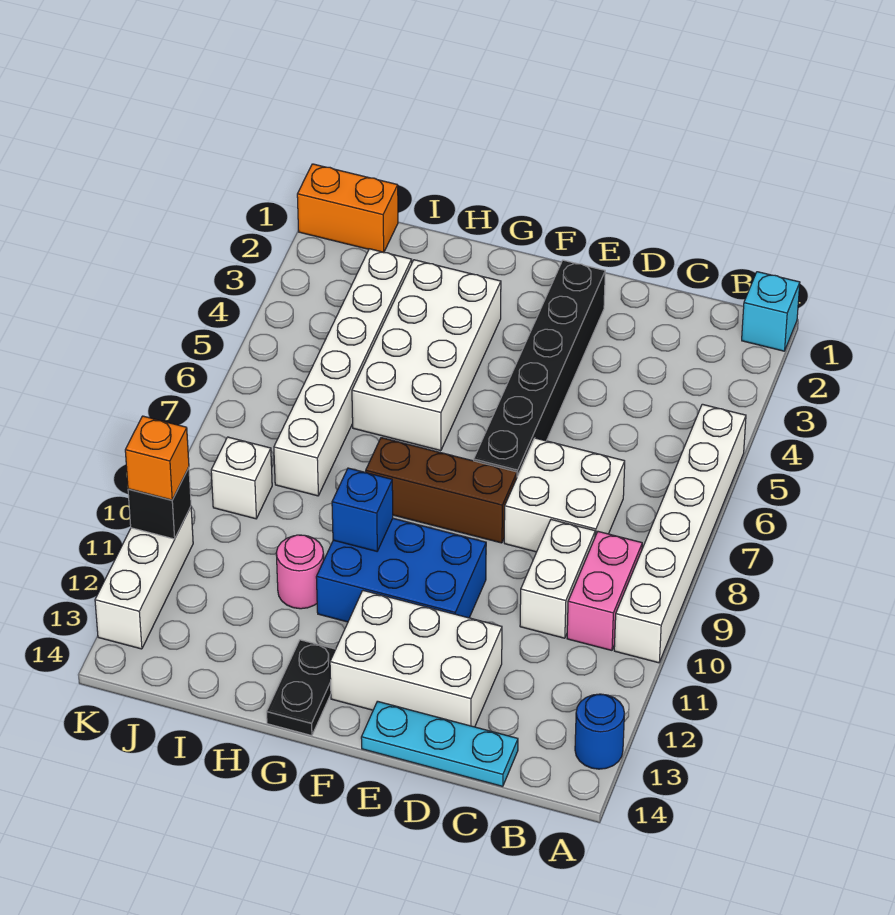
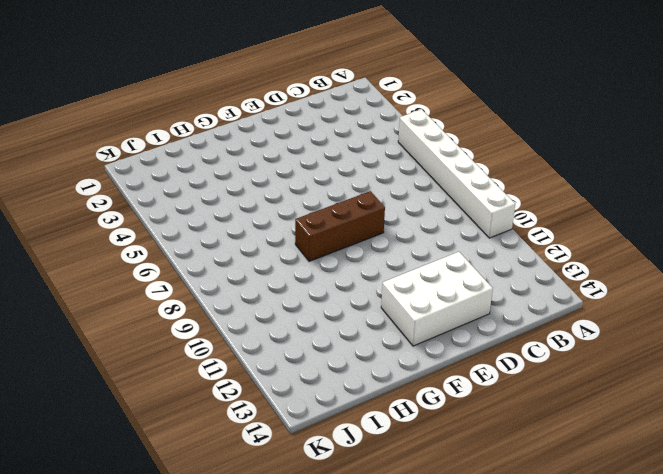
none -> cyan brick A1 level 1
none -> blue round brick A13 level 1
none -> pink brick B9:B10 level 1

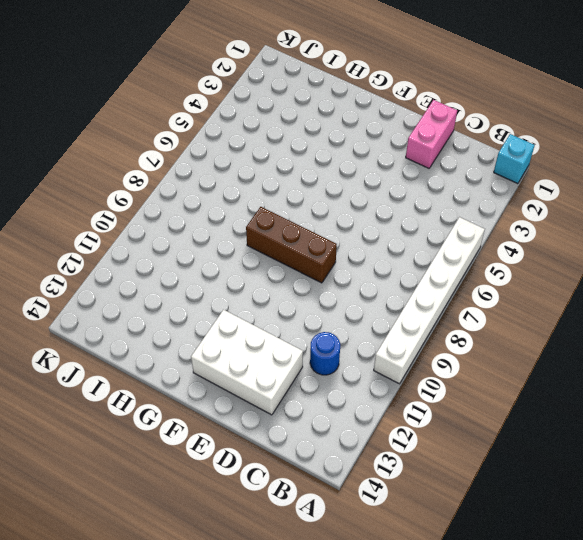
blue round brick C11 level 1 -> blue round brick A13 level 1
pink brick D1:D2 level 1 -> pink brick B9:B10 level 1
none -> white brick C7:D8 level 1
none -> white brick C9:C10 level 1
none -> cyan plate C14:E14 level 1

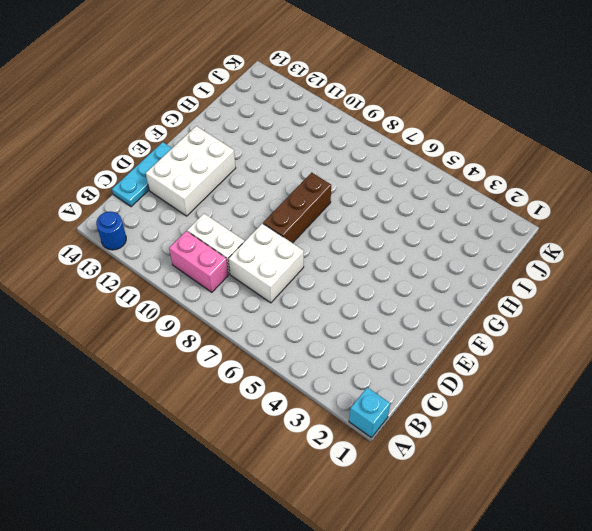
none -> white brick A5:A10 level 1
none -> black brick E2:E7 level 1
none -> blue brick E10:G11 level 1

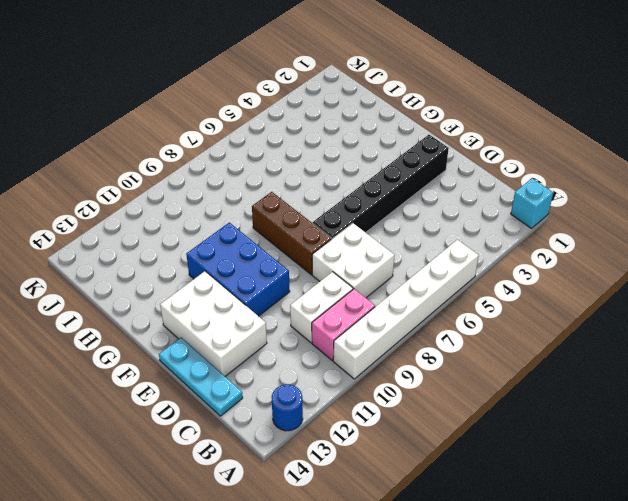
none -> white brick G3:H6 level 1
none -> black plate G13:G14 level 1
none -> pink round brick H11 level 1

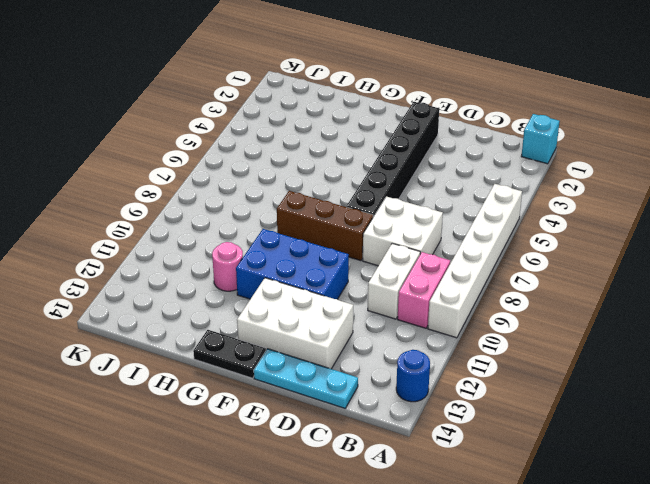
black plate F14:G14 level 1 -> black plate G13:G14 level 1
none -> white brick G3:H6 level 1
none -> white brick I3:I8 level 1
none -> orange brick J1:K1 level 1

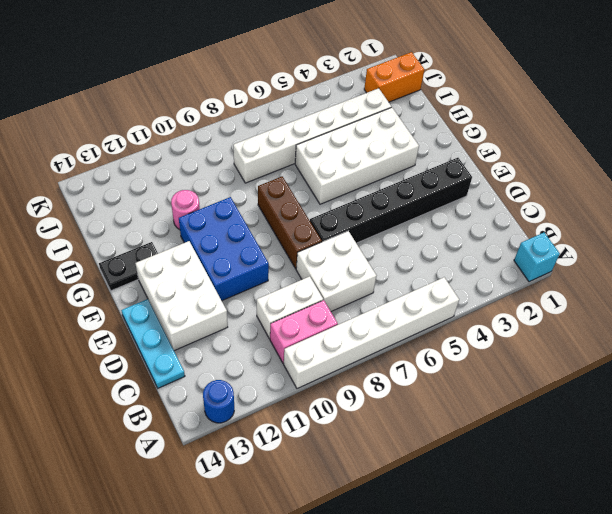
orange brick J1:J2 level 1 -> orange brick J1:K1 level 1
none -> white brick J9 level 1
none -> white brick K11:K13 level 1
none -> blue brick G10 level 2

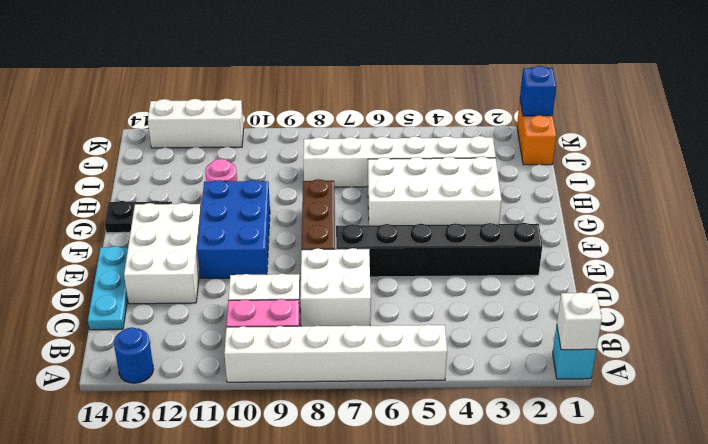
white brick A1 level 2 -> white brick J9 level 1
blue brick K1 level 2 -> blue brick G10 level 2
none -> black brick K11 level 2
none -> orange brick K11 level 3

